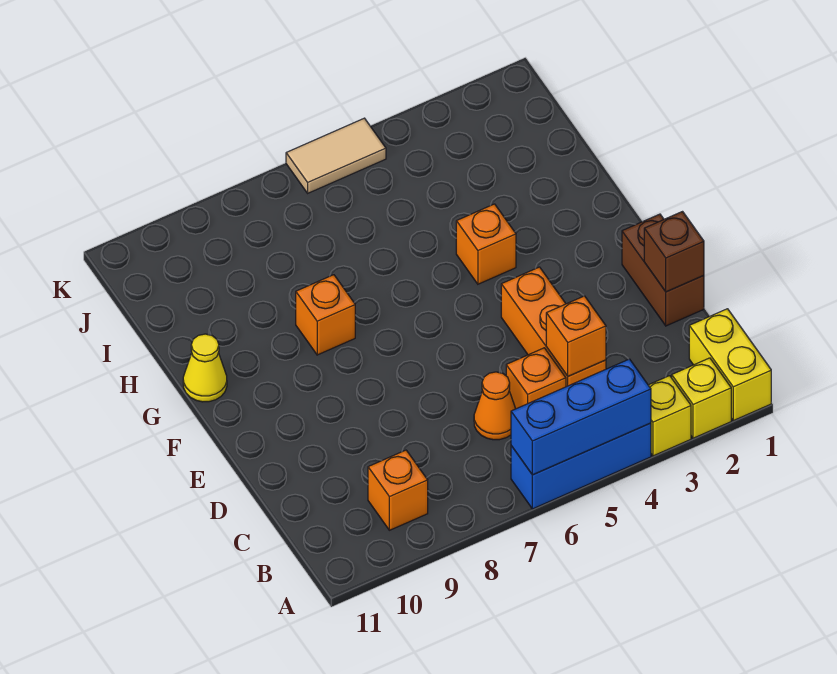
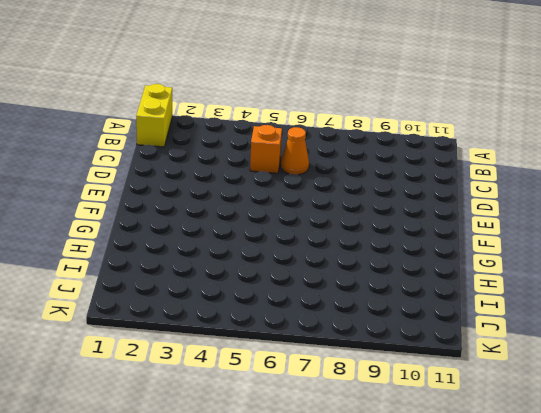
none -> yellow brick A2 level 1
none -> yellow brick A3 level 1
none -> blue brick A4:A6 level 1

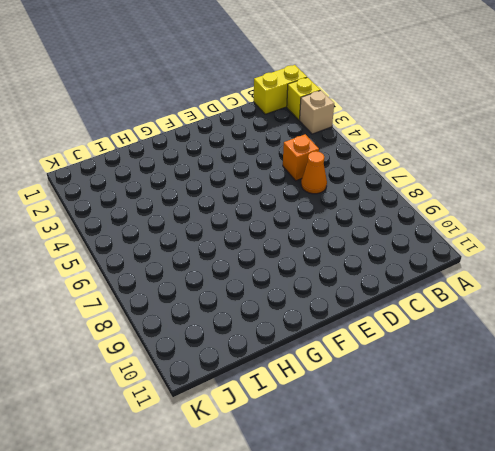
tan brick A3 level 1 -> yellow brick A3 level 1
none -> blue brick A4:A6 level 1
none -> orange brick B9 level 1
none -> orange brick C4:E4 level 1

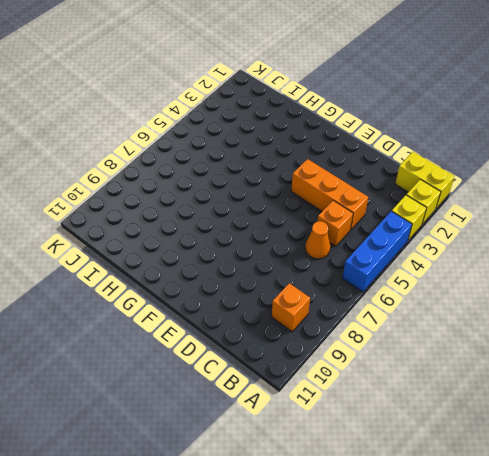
none -> brown brick D1:E1 level 1
none -> orange brick G4 level 1
none -> orange brick G8 level 1

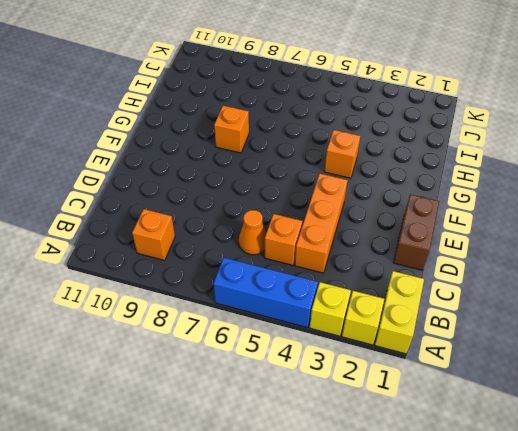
none -> yellow cone G11 level 1
none -> tan tile K5:K6 level 1
none -> blue brick A4:A6 level 2

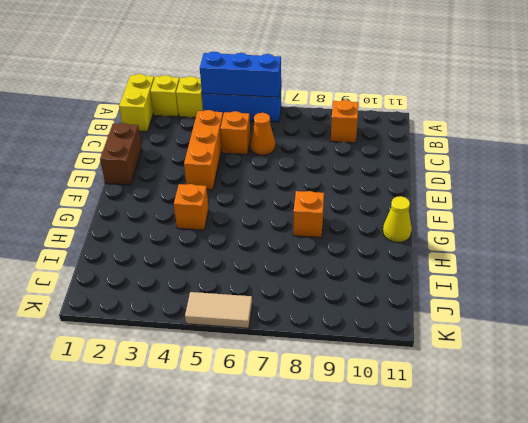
none -> orange brick C4 level 2
none -> brown brick D1 level 2

